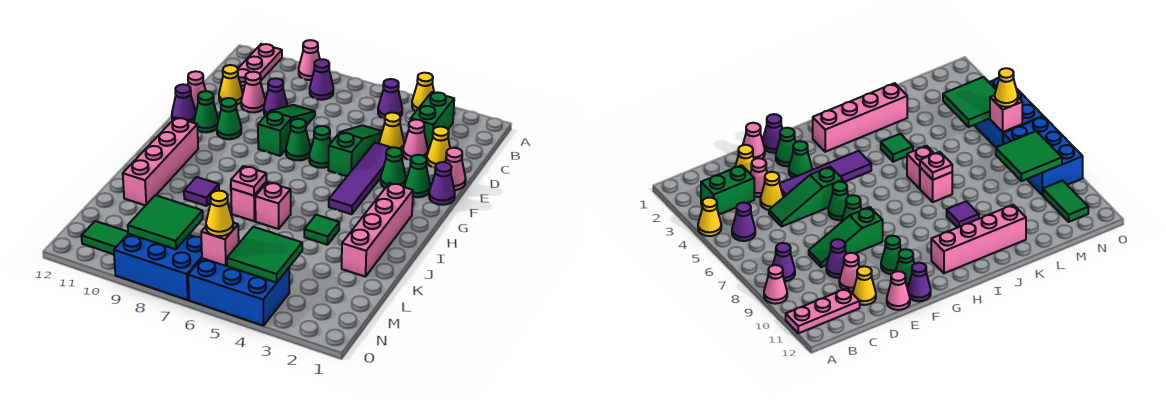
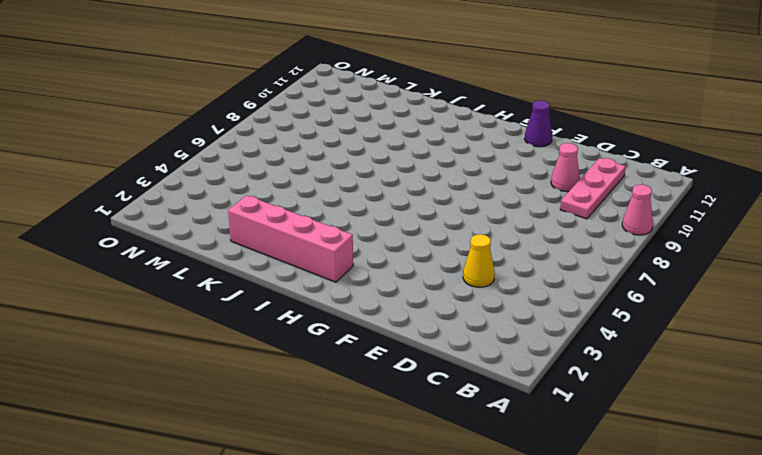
pink plate C9:C11 level 1 -> pink plate A11:C11 level 1
none -> yellow cone A4 level 1
none -> green brick B3:C3 level 1
none -> purple cone B5 level 1
none -> purple cone B8 level 1

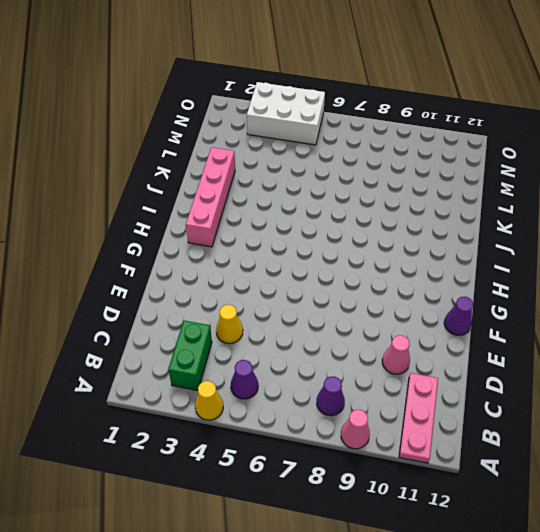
white brick N3:O5 level 1 -> blue brick N4:O6 level 1
none -> yellow cone D2 level 1
none -> pink cone D3 level 1
none -> green slope D5:F5 level 1 top F
none -> green slope D8:F8 level 1 top F

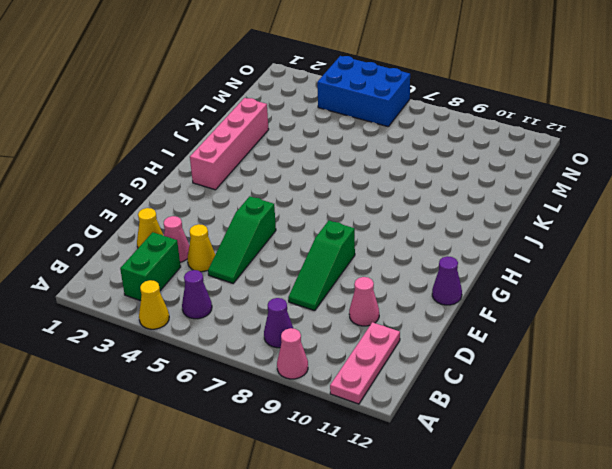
none -> purple cone D9 level 1
none -> yellow cone D11 level 1
none -> pink cone E1 level 1
none -> purple tile E4:H4 level 1

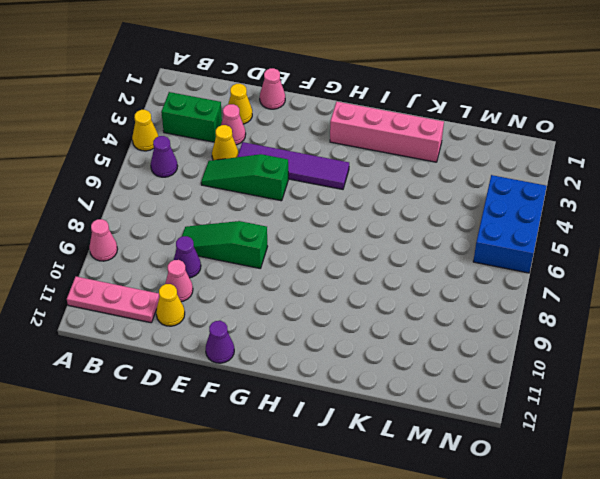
none -> purple cone B8 level 1
none -> pink cone E12 level 1
none -> purple cone F1 level 1
none -> green cone F2 level 1

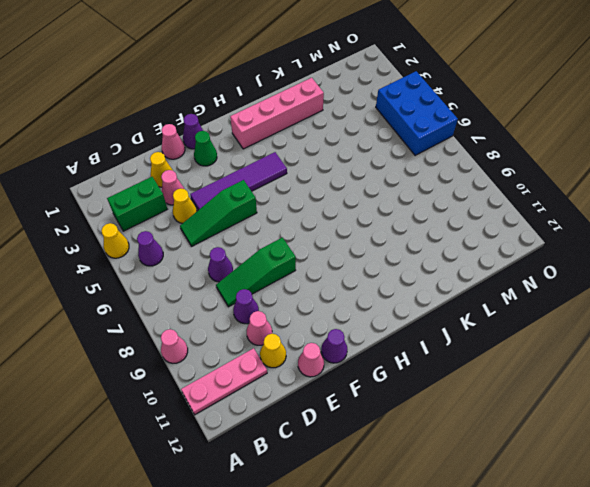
purple cone D7 level 1 -> purple cone B8 level 1
none -> green cone F3 level 1
none -> green cone F6 level 1
none -> green cone F7 level 1
none -> green cone F10 level 1

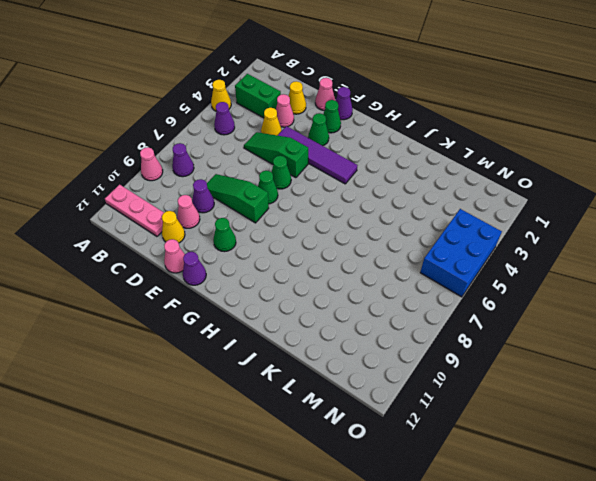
none -> green cone F11 level 1
none -> pink brick H2:K2 level 1
none -> pink brick H11:K11 level 1
none -> green tile J4 level 1

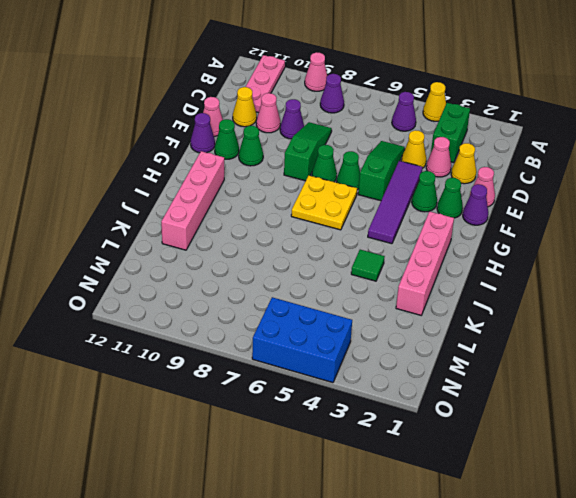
yellow plate G6:H7 level 1 -> none
none -> pink brick J6 level 1
none -> pink brick J7 level 1
none -> purple tile J9 level 1
none -> blue brick N7:O9 level 1

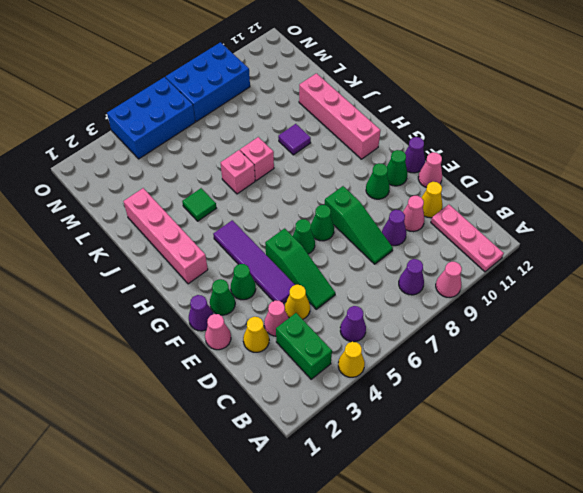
none -> green tile N10:N11 level 1
none -> pink plate J7 level 2
none -> green tile M4:N5 level 2
none -> green tile M8:N9 level 2

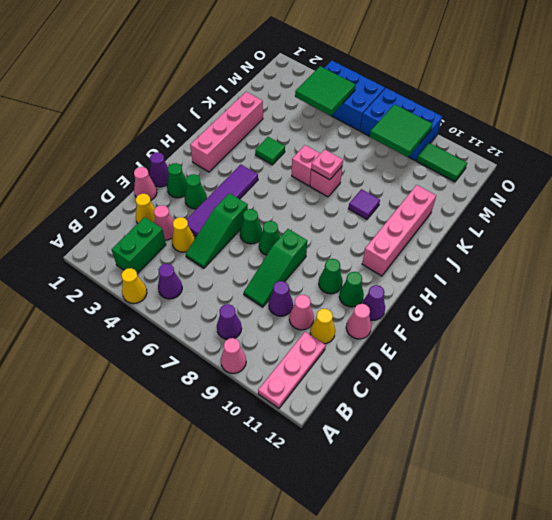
none -> pink brick N6 level 2
none -> yellow cone N6 level 3

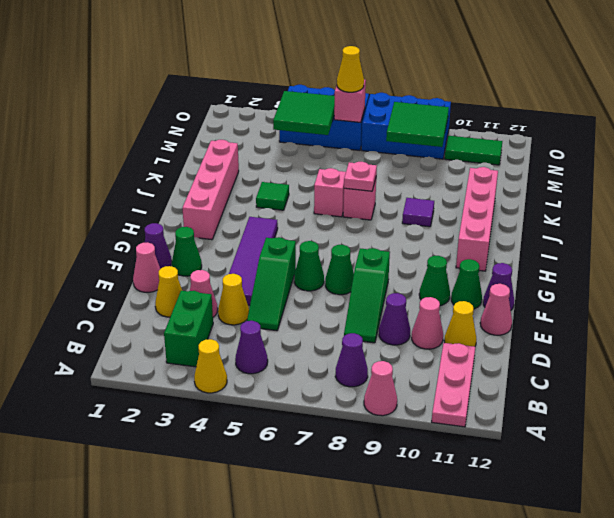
none -> green cone F3 level 1

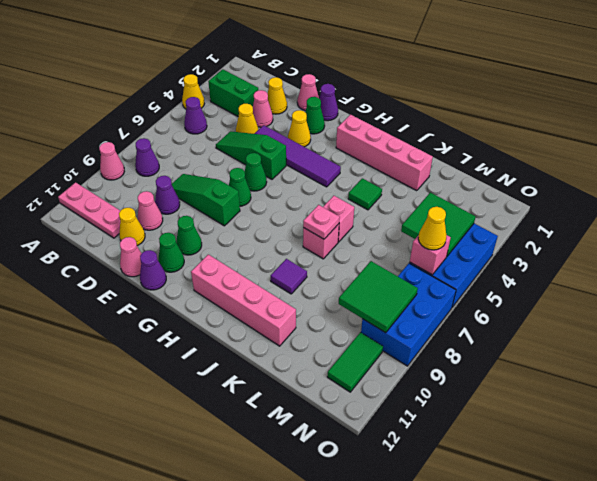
yellow cone F3 level 1 -> green cone F3 level 1

